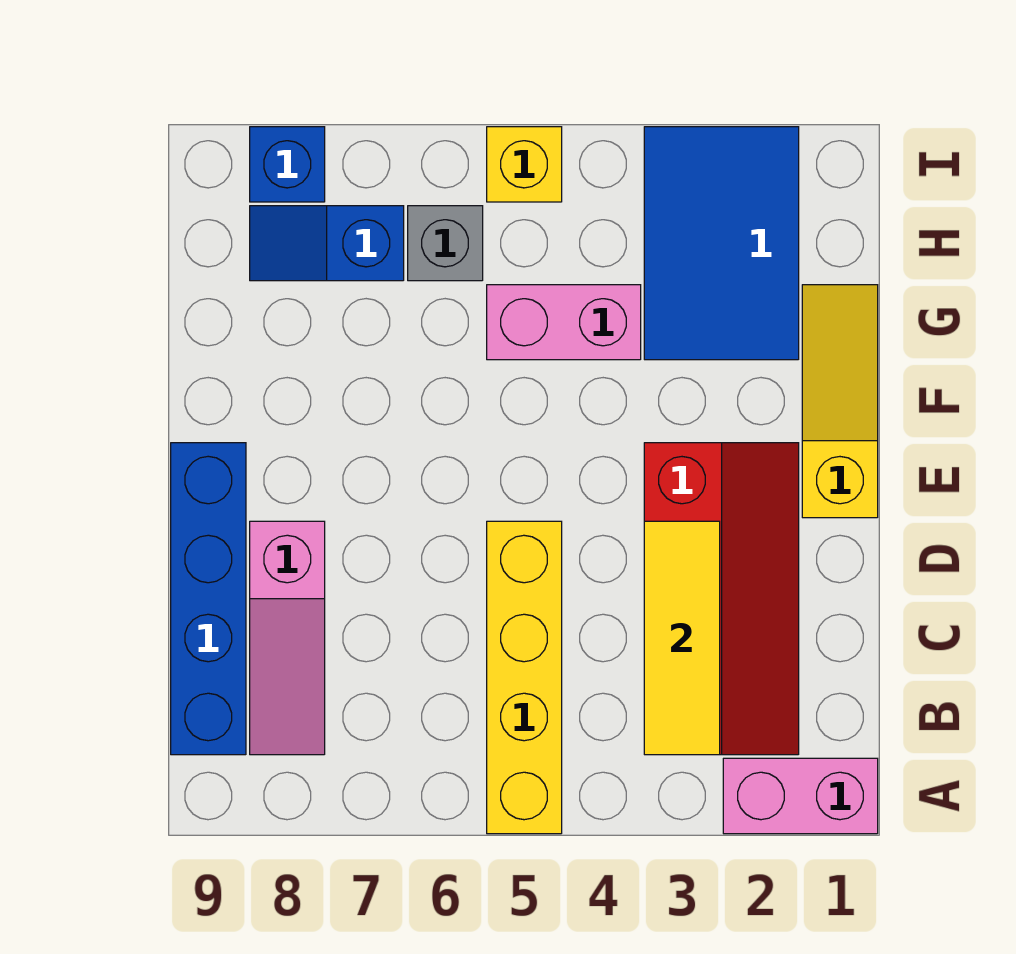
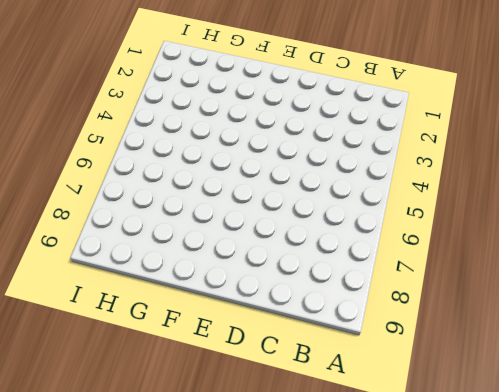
none -> pink brick A1:A2 level 1
none -> yellow brick A5:D5 level 1
none -> red slope B2:E3 level 1 top 3

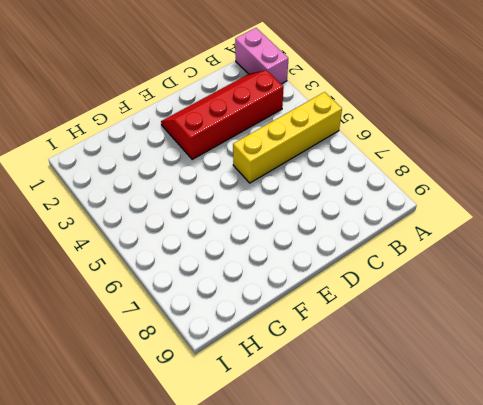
none -> pink slope B8:D8 level 1 top D
none -> blue brick B9:E9 level 1
none -> yellow slope E1:G1 level 1 top E

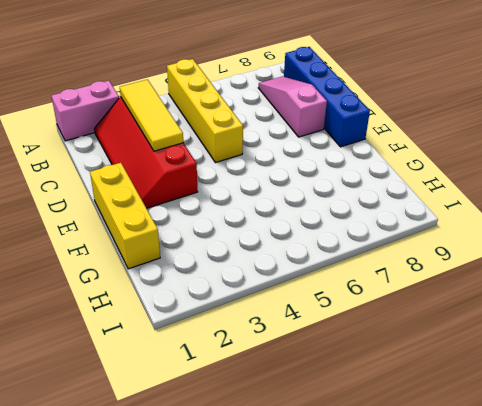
yellow brick E1:G1 level 1 -> yellow slope E1:G1 level 1 top E
none -> blue tile G2:I3 level 1
none -> pink brick G4:G5 level 1
none -> grey brick H6 level 1

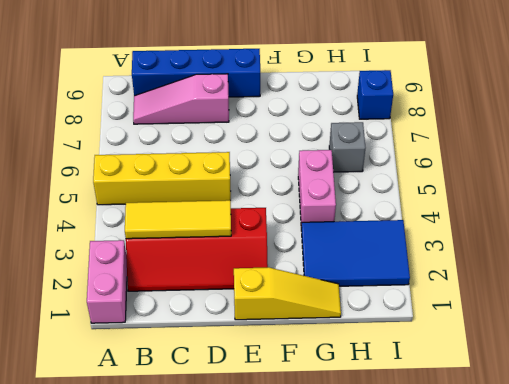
none -> blue slope H7:H8 level 1 top 7
none -> yellow brick I5 level 1

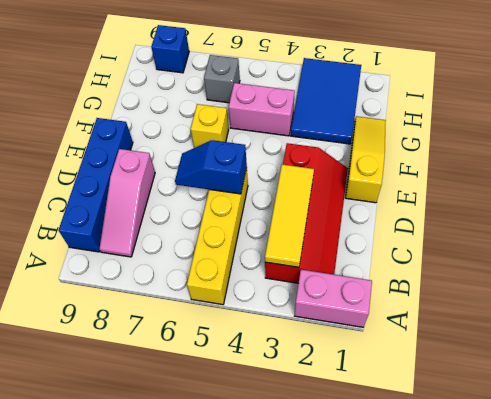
blue slope D5:D6 level 2 top 5 -> blue slope H7:H8 level 1 top 7
yellow brick F6 level 1 -> yellow brick I5 level 1

